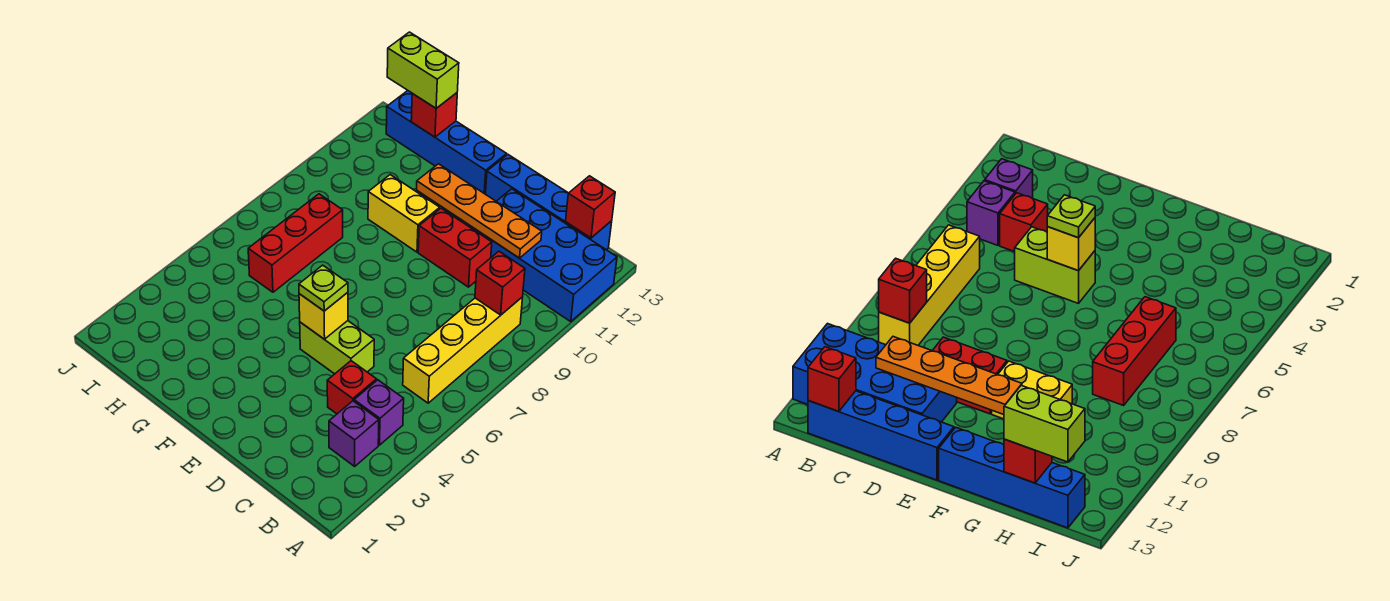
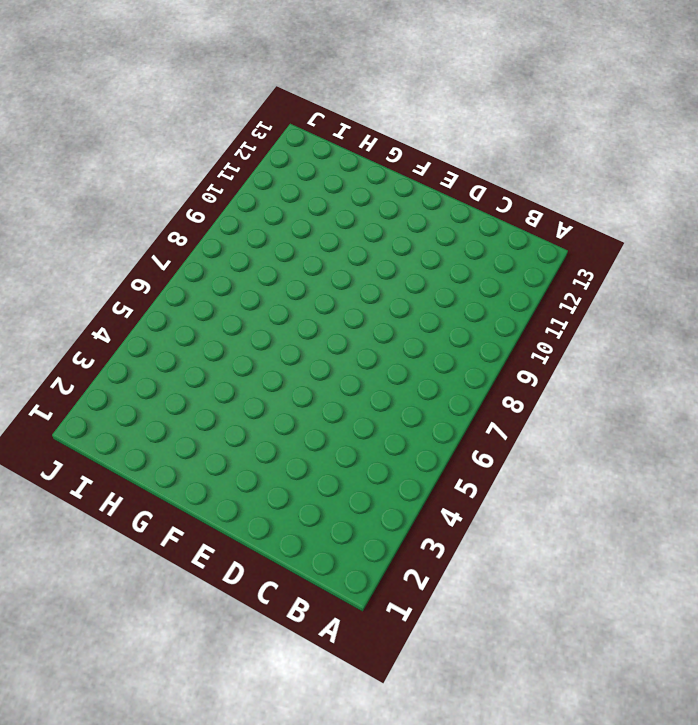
none -> blue brick A11:D12 level 1
none -> purple brick B3 level 1
none -> purple brick B4 level 1

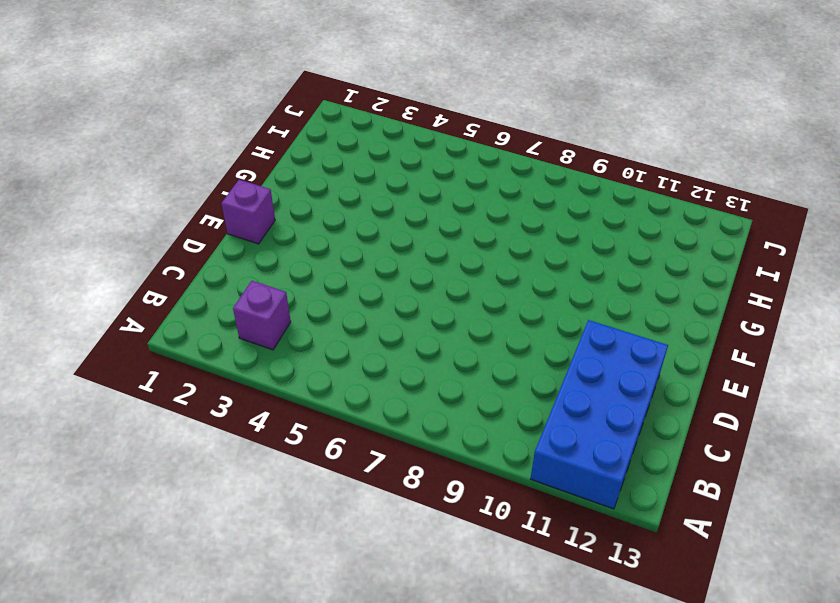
purple brick E1 level 1 -> purple brick B4 level 1
none -> yellow brick B6:B9 level 1
none -> blue brick B13:E13 level 1
none -> red brick C4 level 1

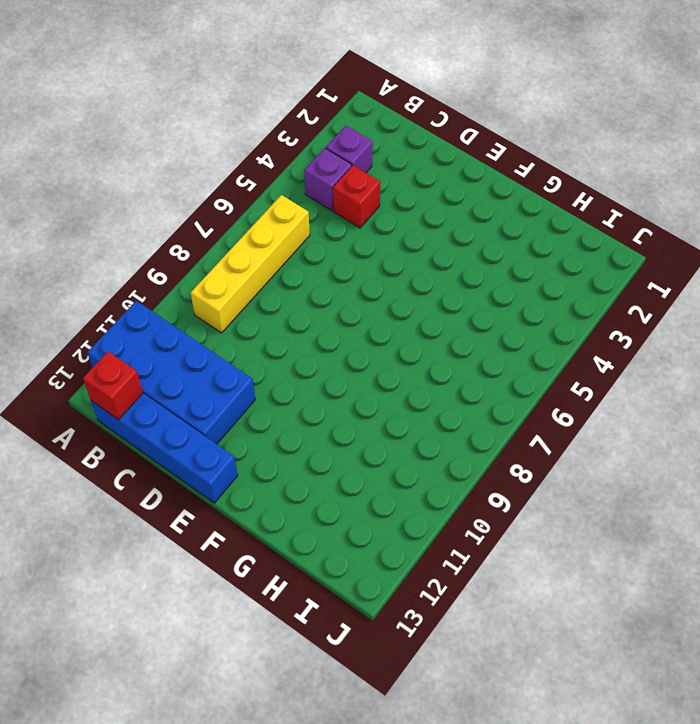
none -> lime brick D5:E5 level 1
none -> red brick D10:E10 level 1
none -> yellow brick F10:G10 level 1

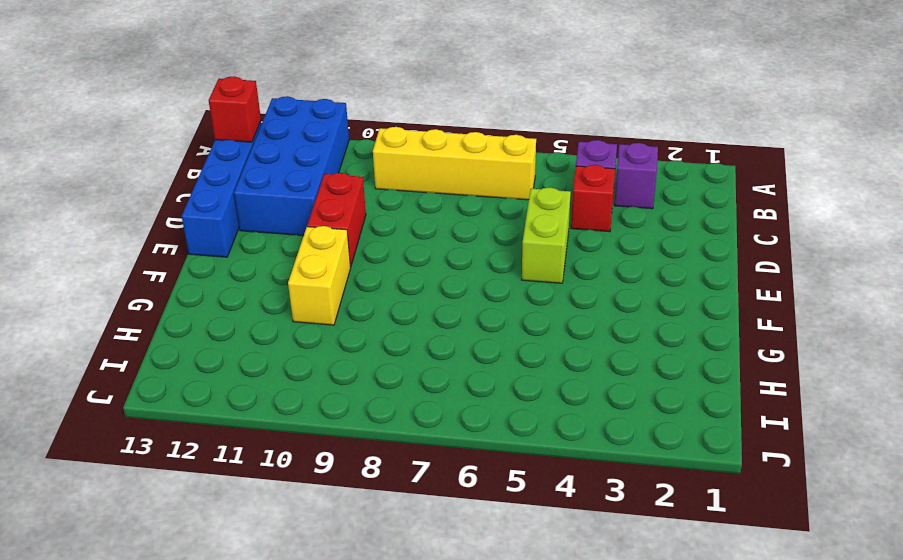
none -> blue brick F13:I13 level 1
none -> red brick H6:H8 level 1
none -> red brick B9 level 2

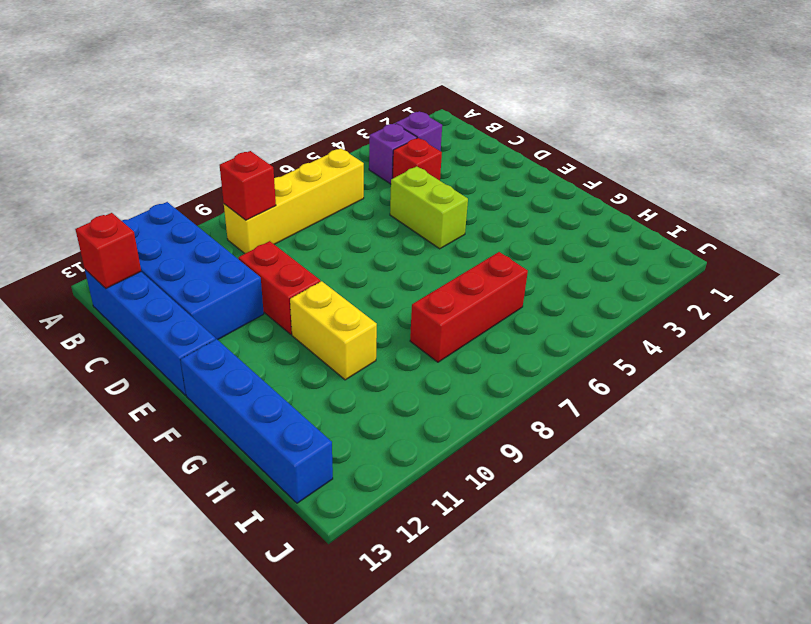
none -> orange plate C11:F11 level 2
none -> yellow brick E5 level 2
none -> red brick H13 level 2

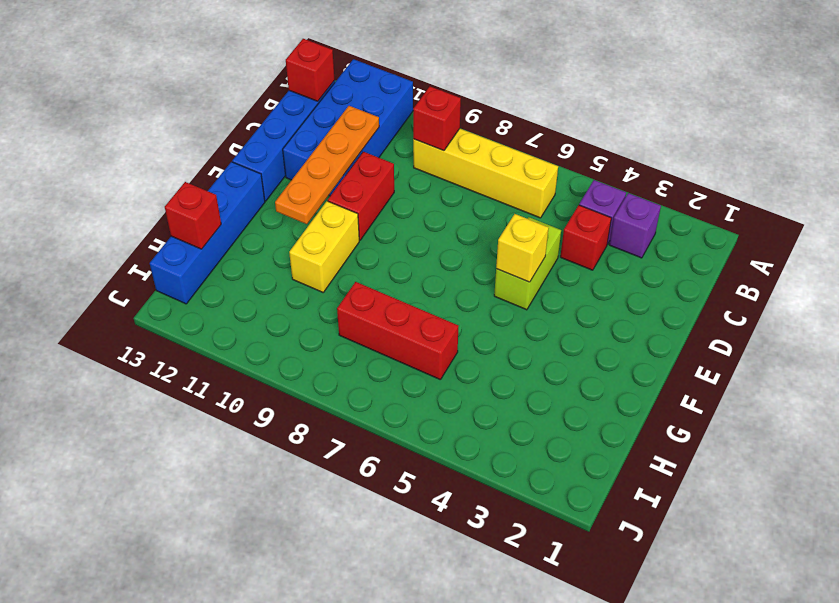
none -> lime plate E5 level 3
none -> lime brick H13:I13 level 3

